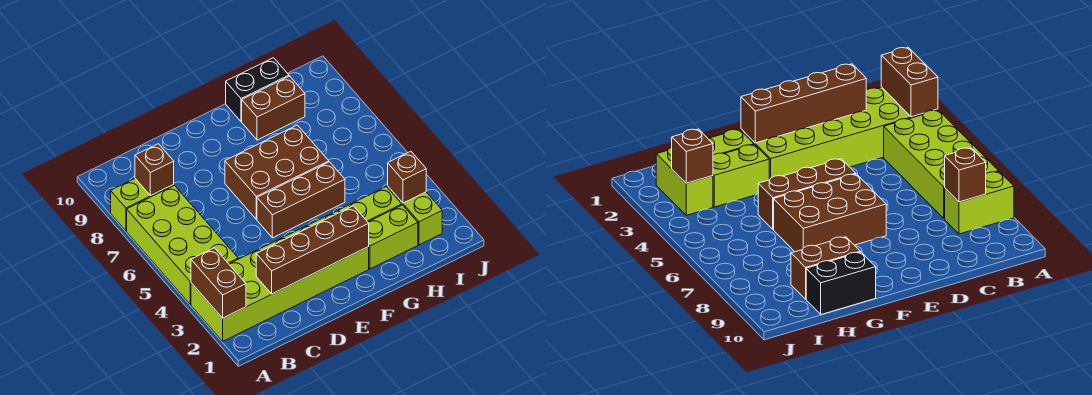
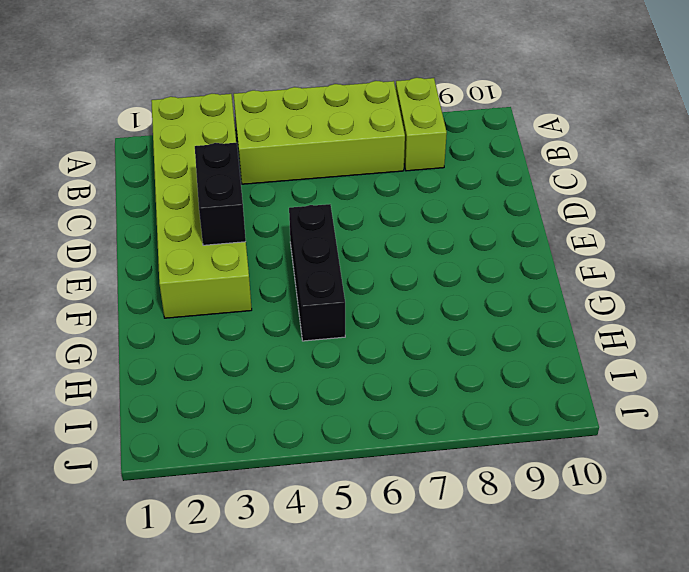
black brick D3:E3 level 2 -> black brick G10:H10 level 1
black brick E5:G5 level 1 -> brown brick E5:G5 level 1
none -> brown brick E6:G7 level 1
none -> lime brick G2:H2 level 1
none -> lime brick G3:H3 level 1

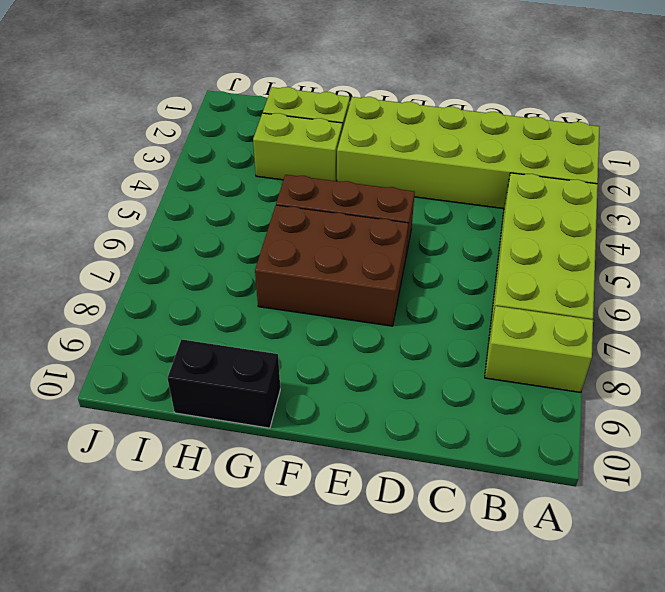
none -> brown brick G9:H9 level 1
none -> lime brick I2:I3 level 1
none -> brown brick A2:A3 level 2

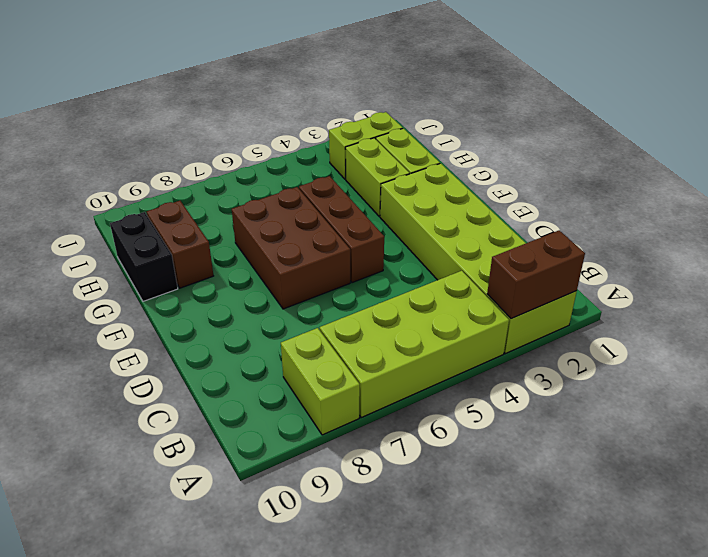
none -> brown brick B8 level 2
none -> brown brick C2:F2 level 2
none -> brown brick I3 level 2

